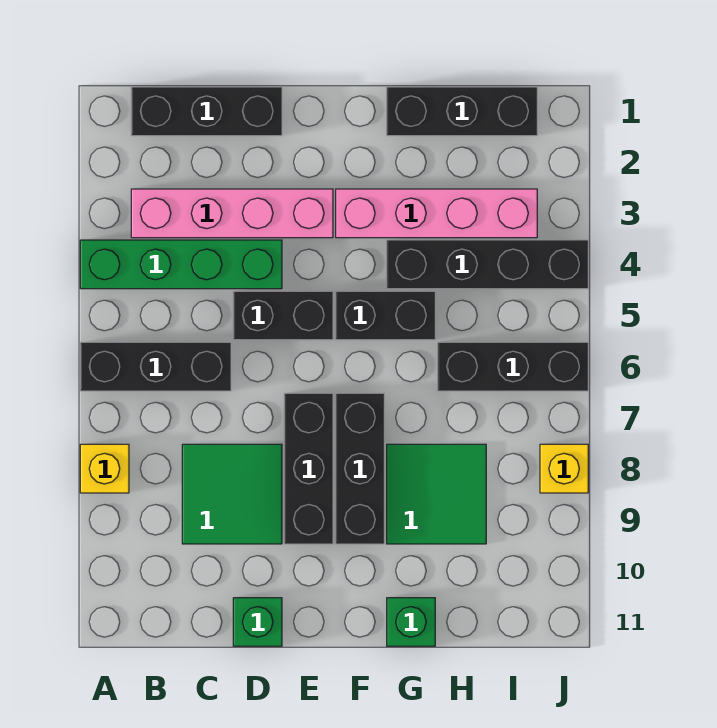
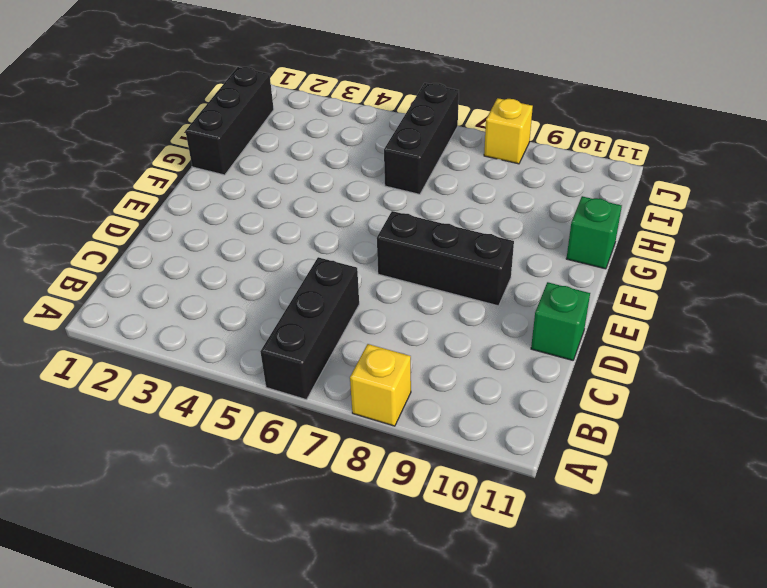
none -> green brick A4:D4 level 1
none -> black brick B1:D1 level 1
none -> pink brick B3:E3 level 1

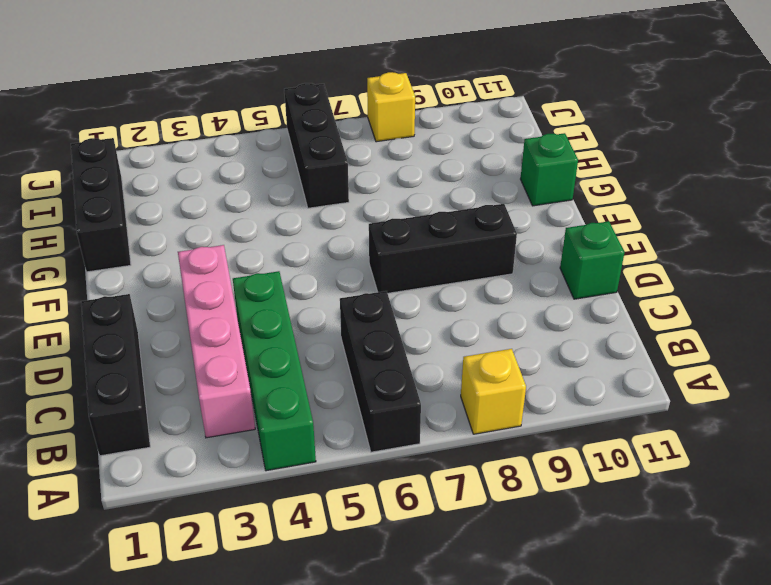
none -> green tile C8:D9 level 1
none -> black brick D5:E5 level 1
none -> pink brick F3:I3 level 1

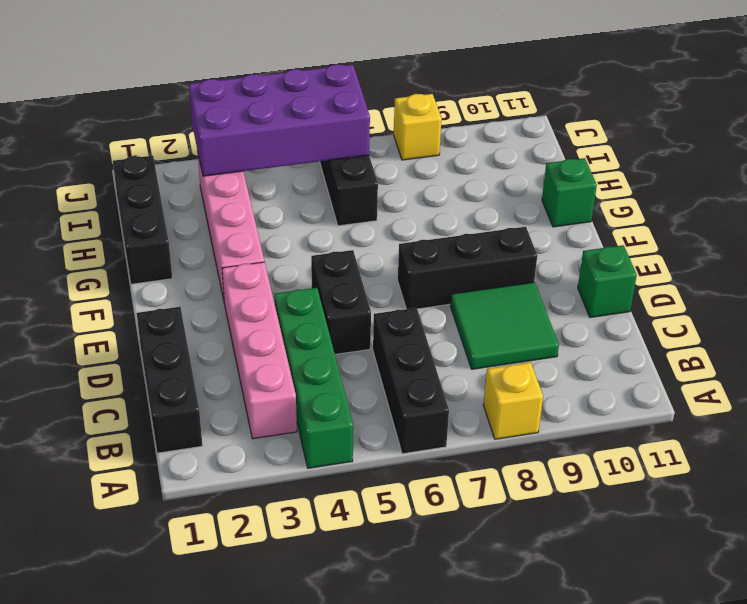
purple brick I3:J6 level 2 -> none
none -> black brick F5:G5 level 1
none -> black brick F7:F9 level 1
none -> black brick G4:J4 level 1

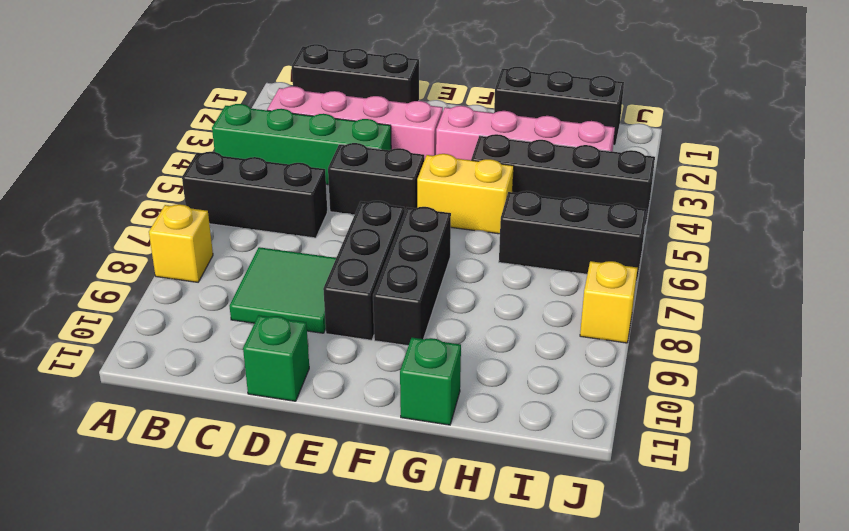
yellow brick F5:G5 level 1 -> black brick F5:G5 level 1
none -> green tile G8:H9 level 1

